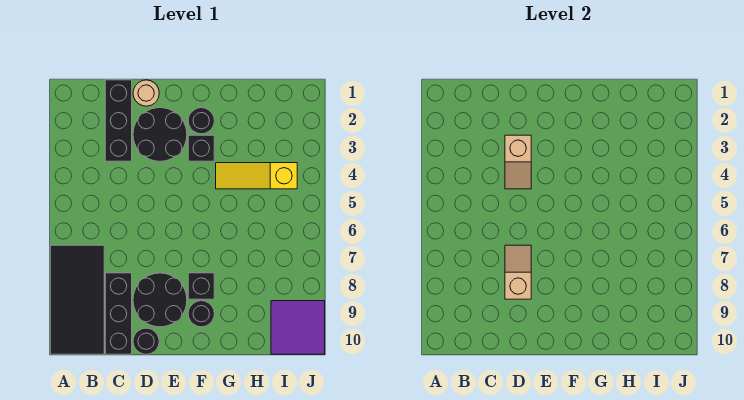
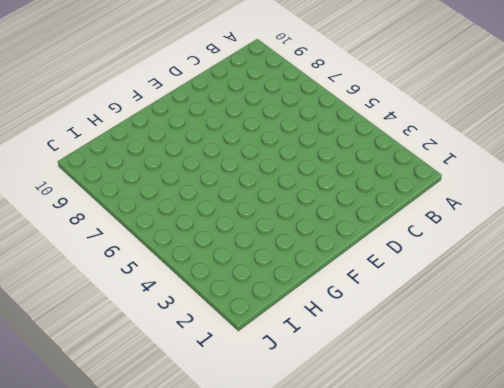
none -> black tile A7:B10 level 1
none -> black brick C1:C3 level 1
none -> black brick C8:C10 level 1

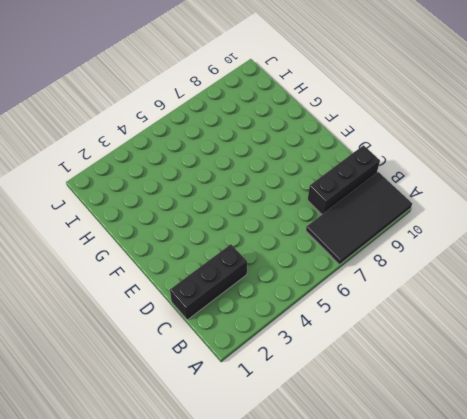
none -> tan round brick D1 level 1
none -> black round brick D2:E3 level 1
none -> black round brick D8:E9 level 1

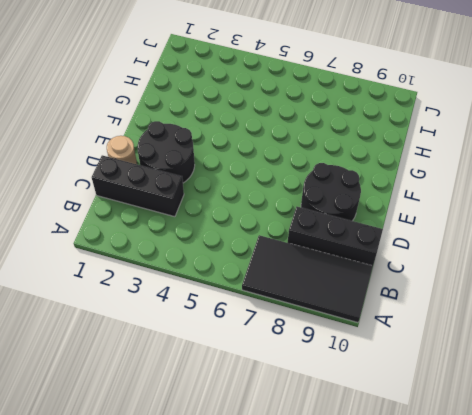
none -> black round brick D10 level 1
none -> black round brick F2 level 1
none -> black brick F3 level 1

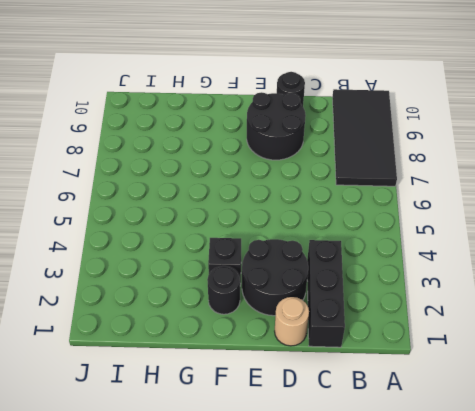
none -> black brick C8:C10 level 1
none -> black brick F8 level 1
none -> black round brick F9 level 1

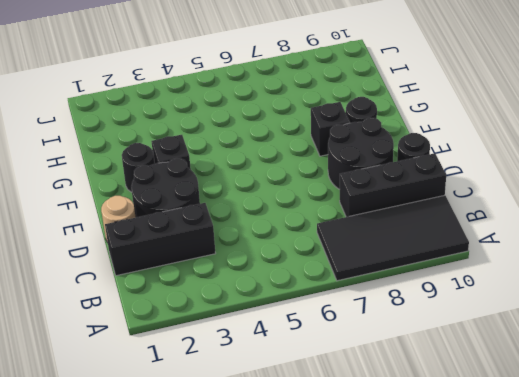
none -> yellow slope G4:I4 level 1 top I
none -> purple tile I9:J10 level 1
none -> tan slope D3:D4 level 2 top 3

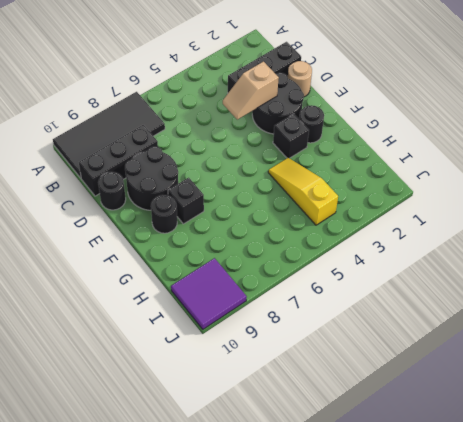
none -> tan slope D7:D8 level 2 top 8

